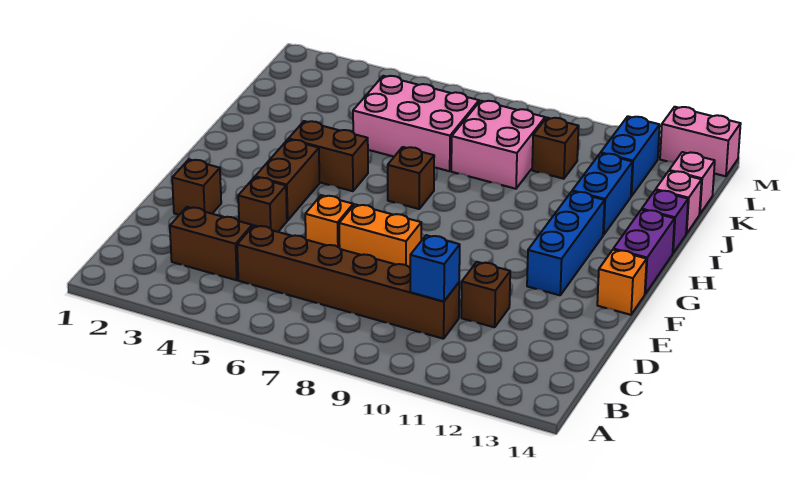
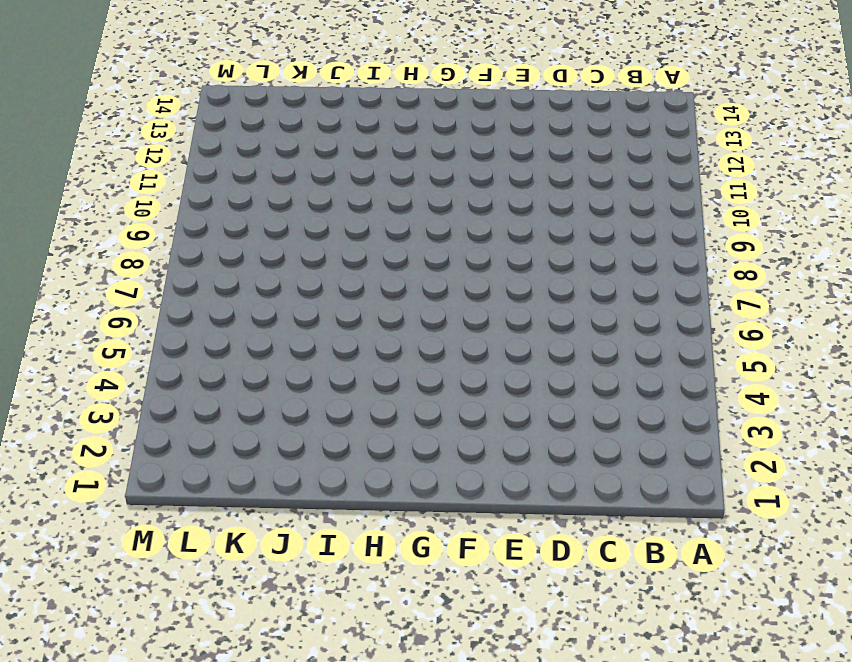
none -> brown brick C3:C4 level 1
none -> brown brick C5:C10 level 1
none -> brown brick D11 level 1

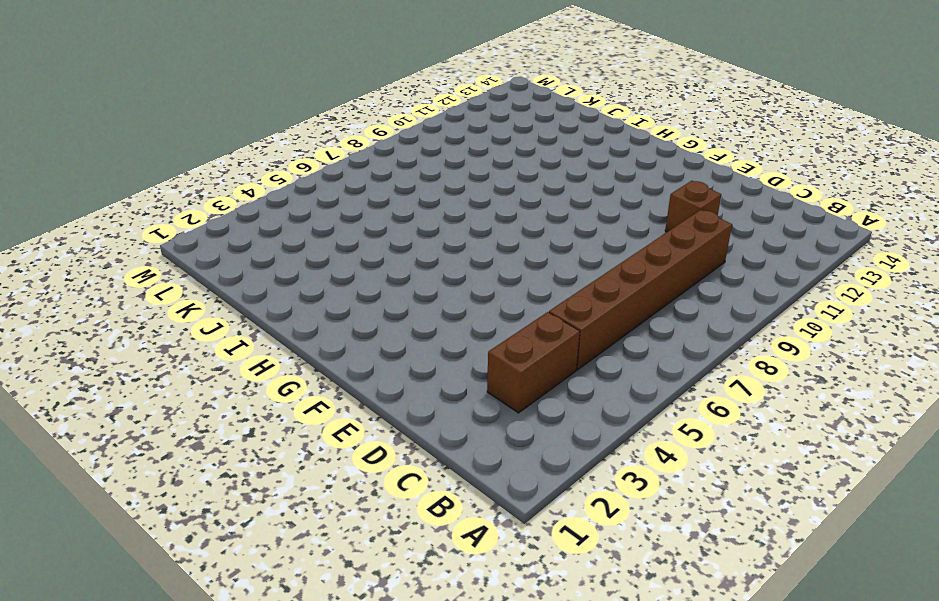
none -> brown brick E2 level 1
none -> brown brick E4 level 1
none -> orange brick E6 level 1

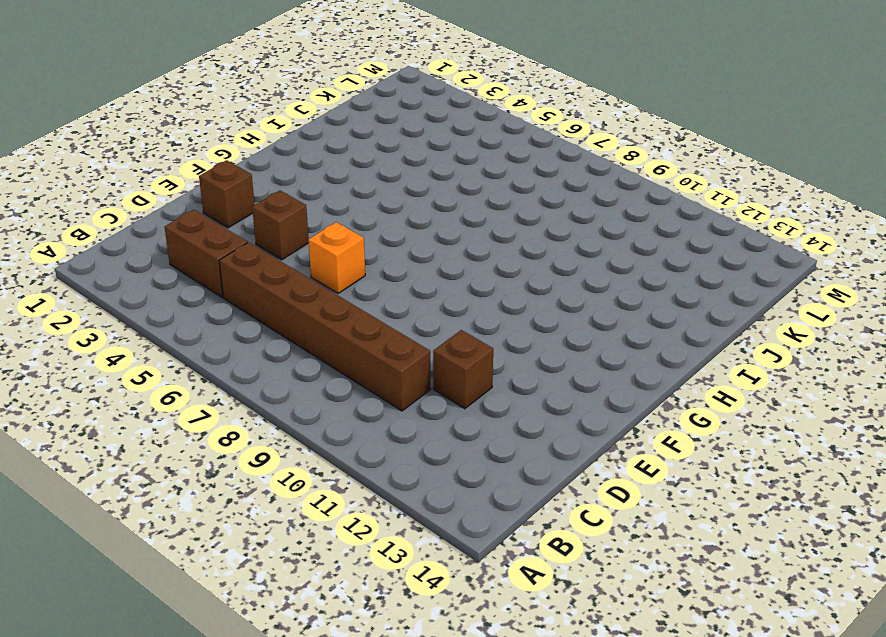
none -> orange brick E7:E8 level 1
none -> brown brick F4:G4 level 1
none -> blue brick F12:H12 level 1

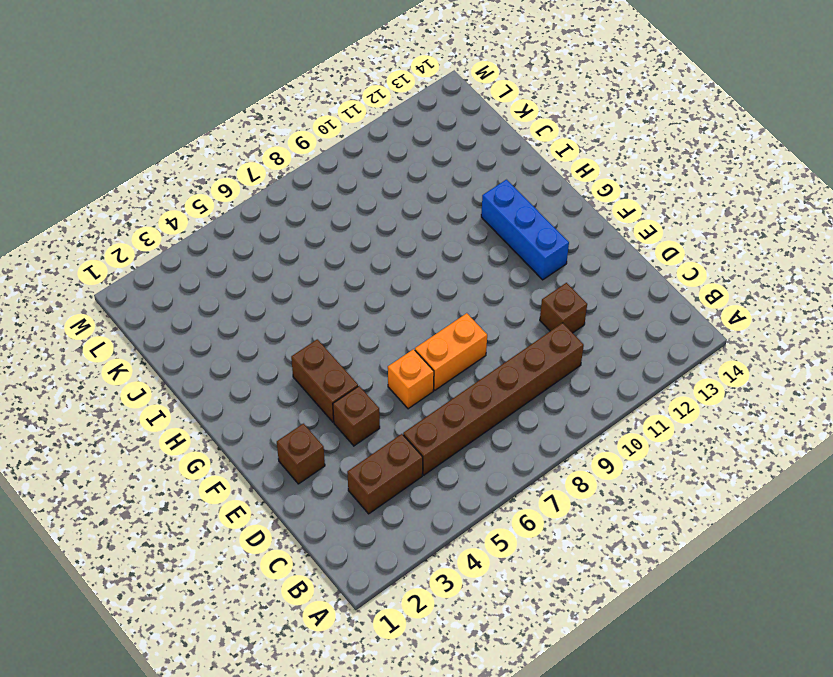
none -> orange brick F14 level 1
none -> purple brick G14:H14 level 1
none -> brown brick H4:H5 level 1

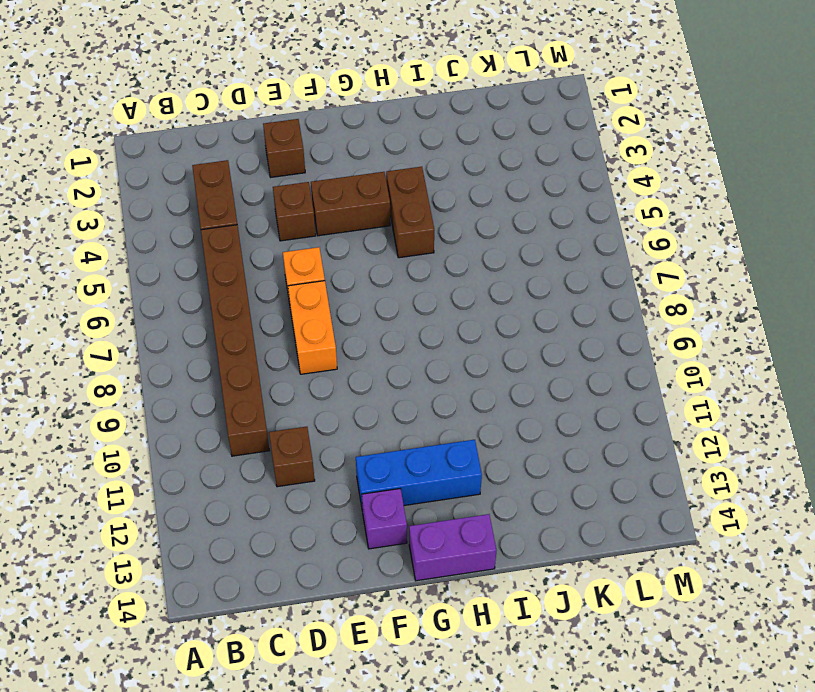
purple brick F13 level 1 -> purple brick I14 level 1
none -> orange brick F14 level 1
none -> brown brick H7 level 1
none -> blue brick I12:J12 level 1

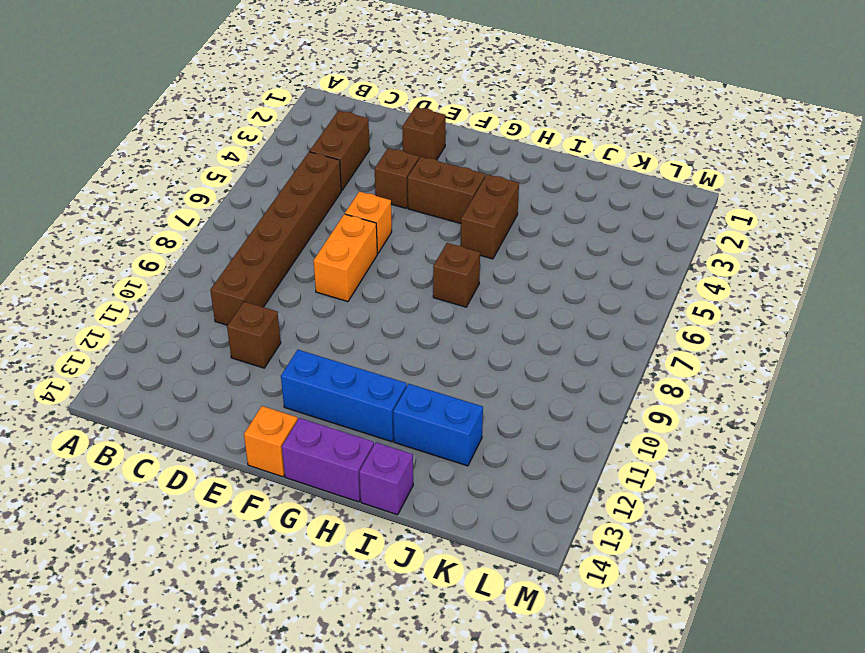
none -> pink brick J5:K7 level 1
none -> pink brick J8:K9 level 1
none -> pink brick J14 level 1

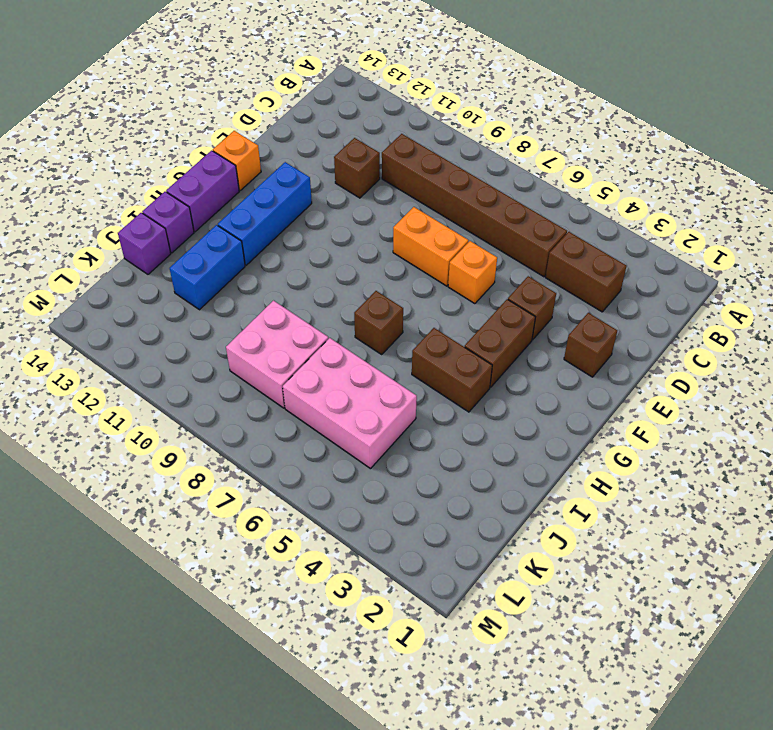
purple brick J14 level 1 -> pink brick J14 level 1
none -> brown brick K10 level 1
none -> blue brick K12:L12 level 1
none -> pink brick K14 level 1

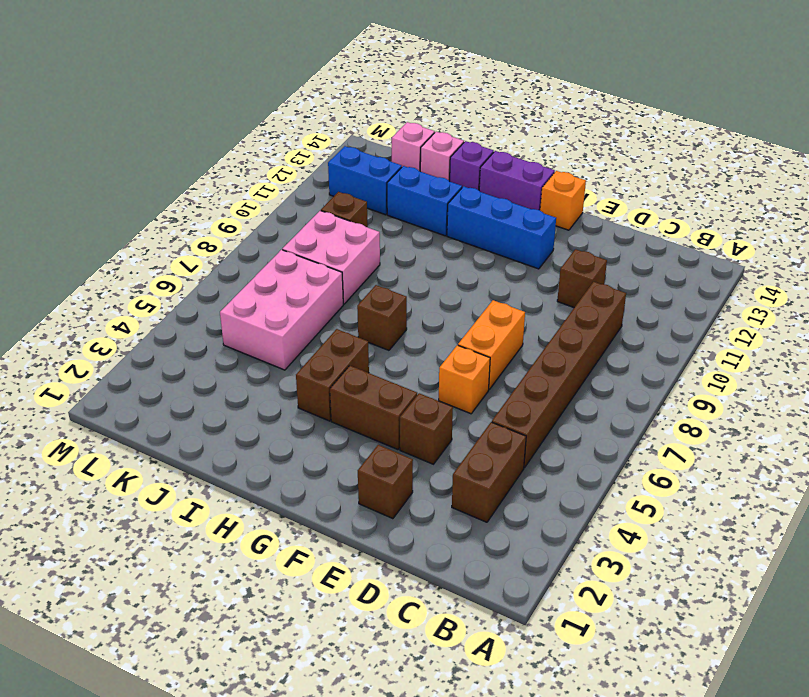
none -> pink brick M13:M14 level 1
none -> blue brick C10 level 2

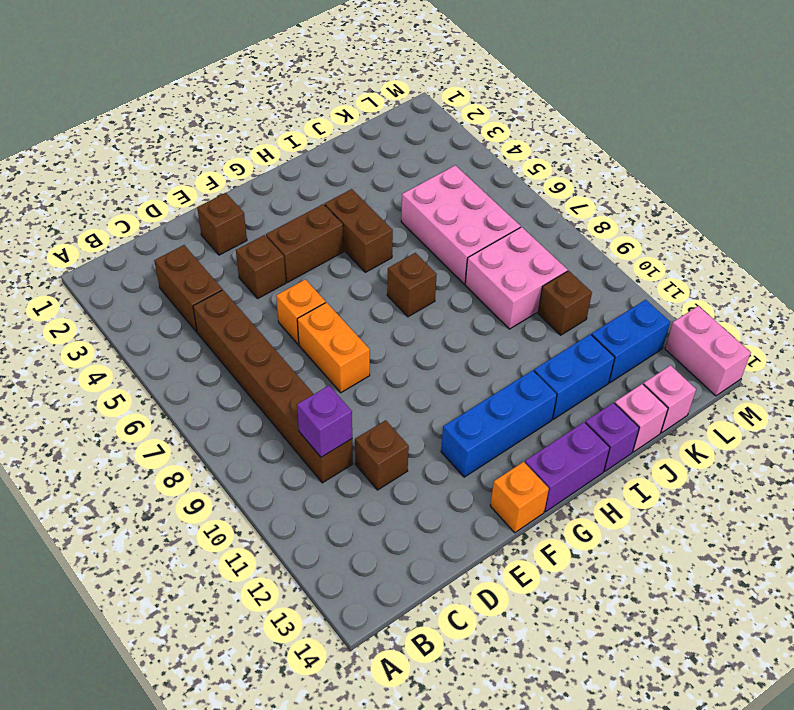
purple brick C10 level 2 -> blue brick C10 level 2

